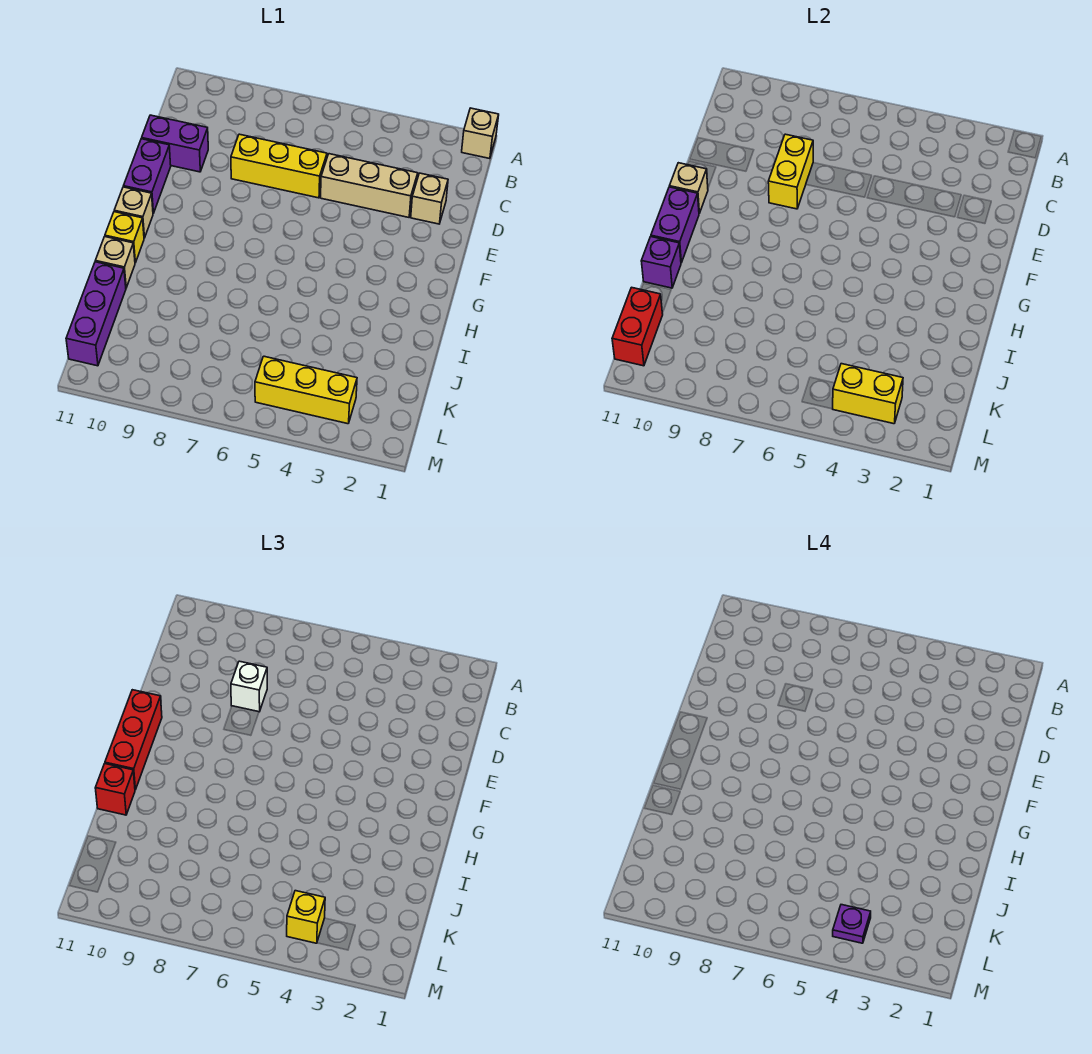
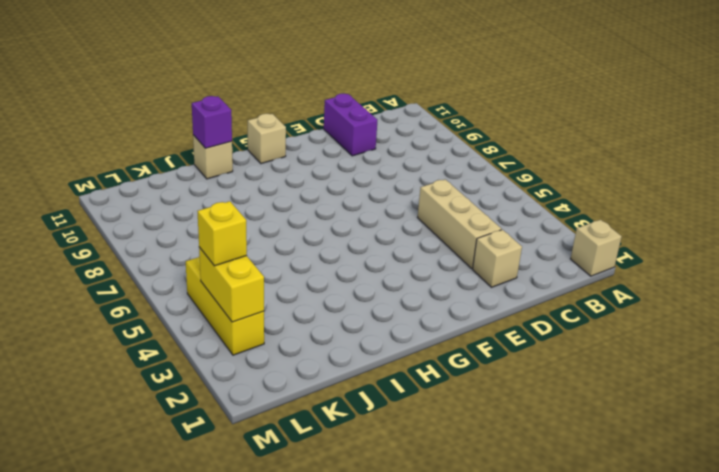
none -> yellow brick D6:D8 level 1
none -> purple brick E11:F11 level 1
none -> yellow brick H11 level 1

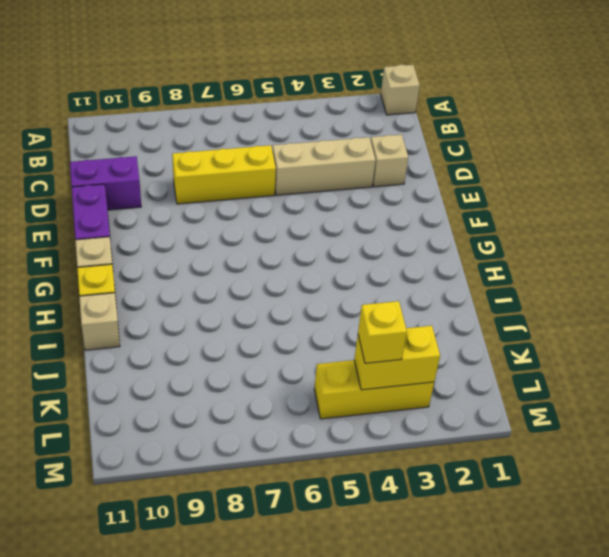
none -> purple brick J11:L11 level 1
none -> yellow brick D8:E8 level 2
none -> tan brick F11 level 2

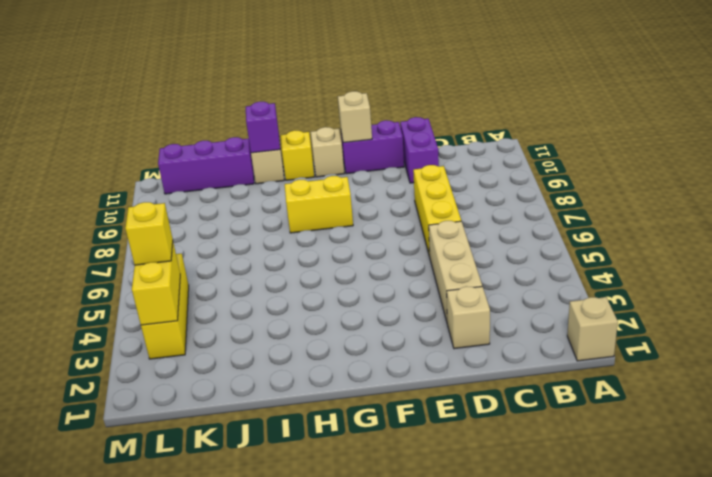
yellow brick G8:H8 level 1 -> yellow brick D8:E8 level 2
none -> purple brick G11:H11 level 2
none -> red brick K11:L11 level 2
none -> white brick D8 level 3

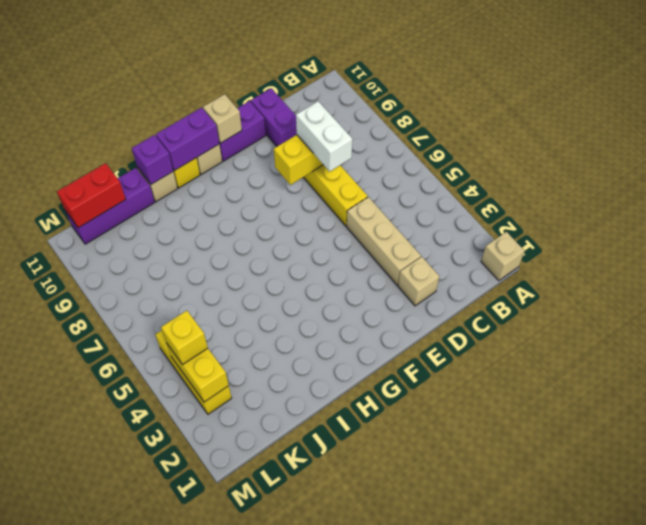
white brick D7:D8 level 3 -> white brick D8 level 3
none -> red brick F11:H11 level 3
none -> red brick I11 level 3
none -> purple plate L4 level 4

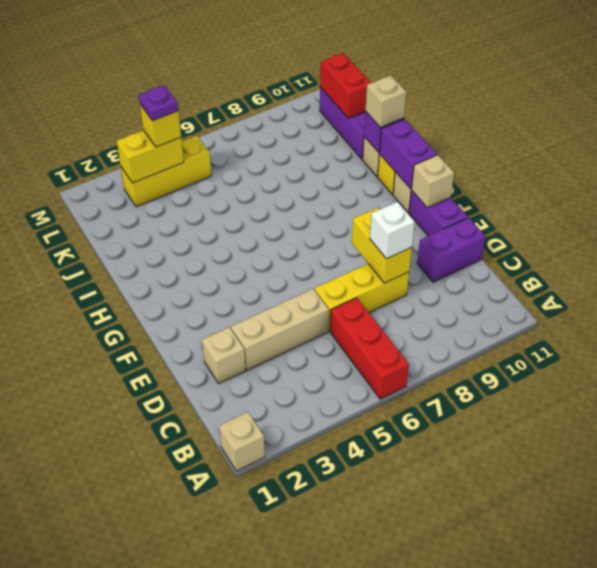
red brick A6:C6 level 1 -> red brick F11:H11 level 3
tan brick I11 level 3 -> red brick I11 level 3

